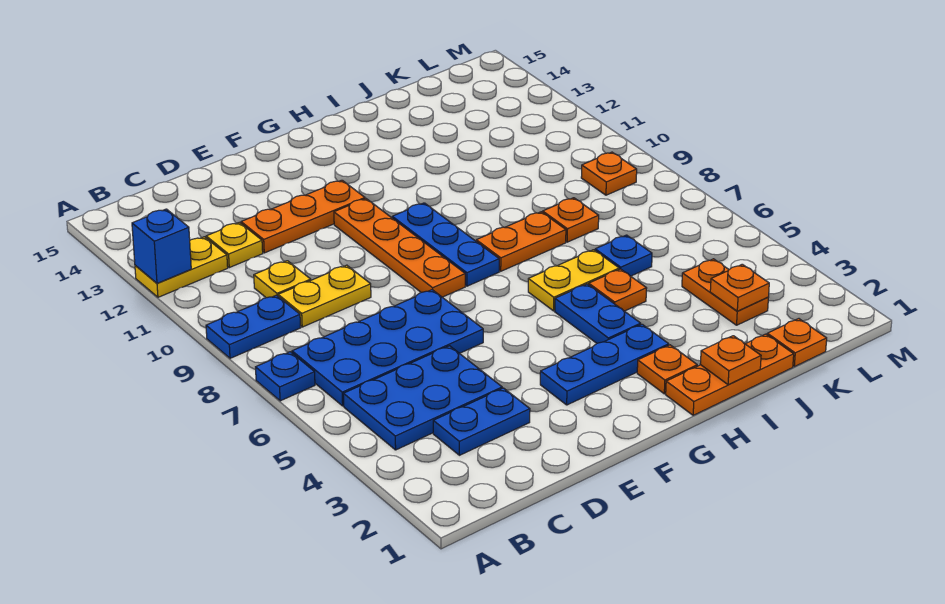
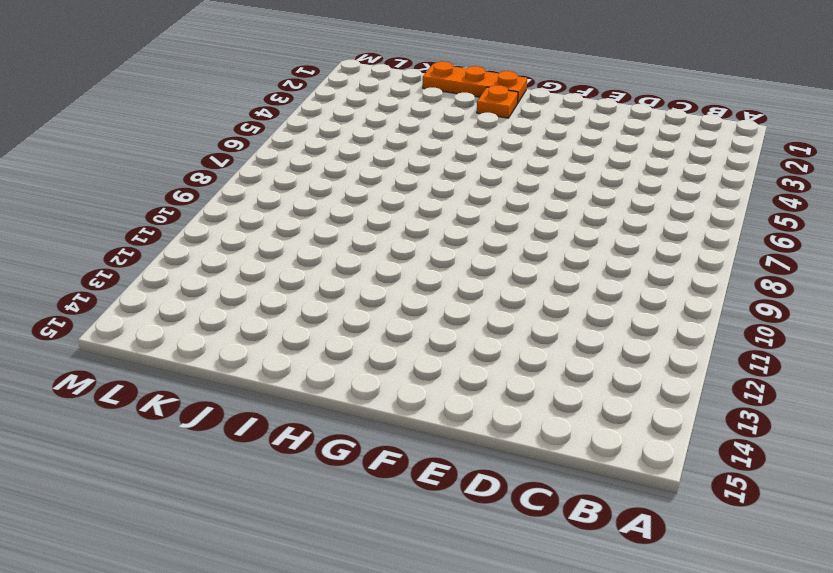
none -> blue plate A7 level 1
none -> blue plate A9:B9 level 1
none -> yellow plate A12:B12 level 1

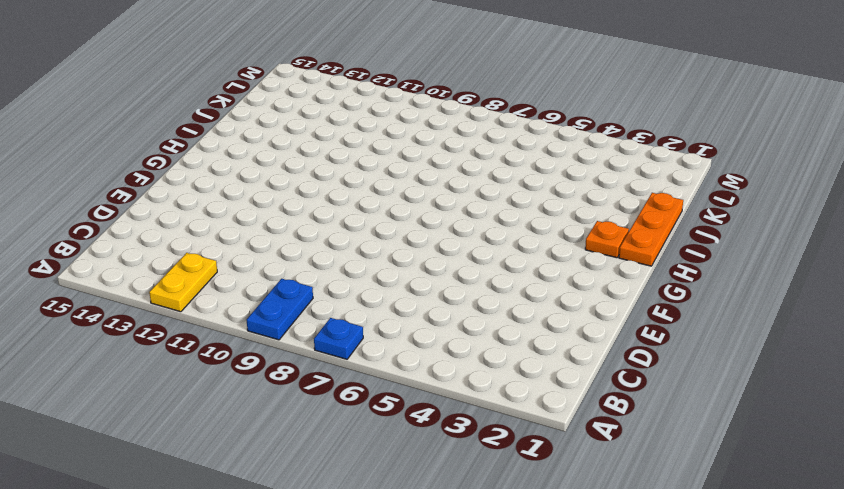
none -> blue plate B4:D5 level 1
none -> blue plate B6:E7 level 1
none -> blue plate C3:D3 level 1

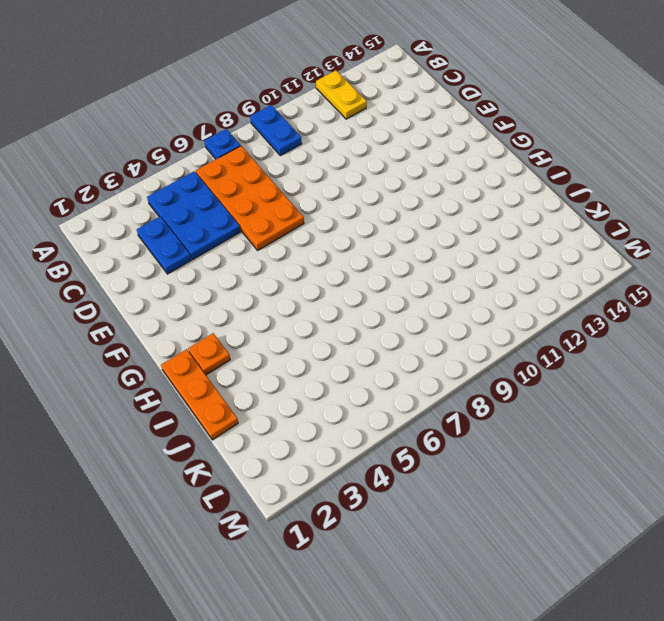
orange plate B6:E7 level 1 -> blue plate B6:E7 level 1
none -> yellow plate C9:D9 level 1
none -> yellow plate C10 level 1
none -> yellow plate C12 level 1

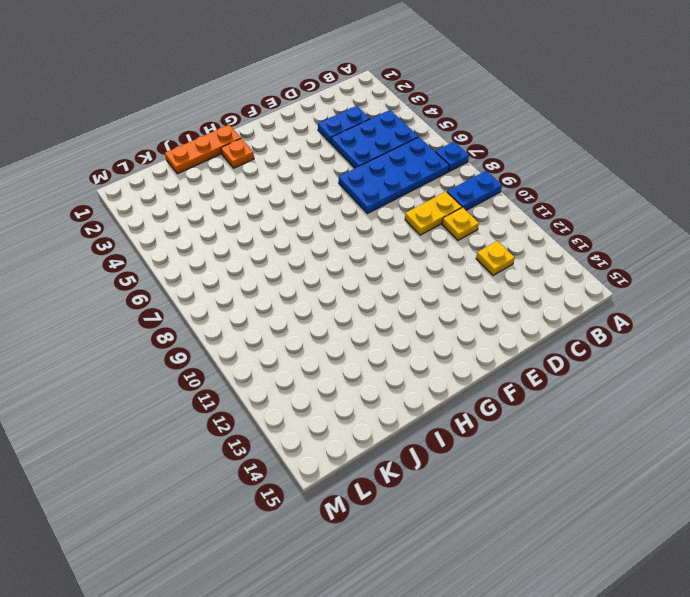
none -> yellow plate A12:B12 level 1
none -> orange plate D12:F12 level 1
none -> blue plate F3:H3 level 1

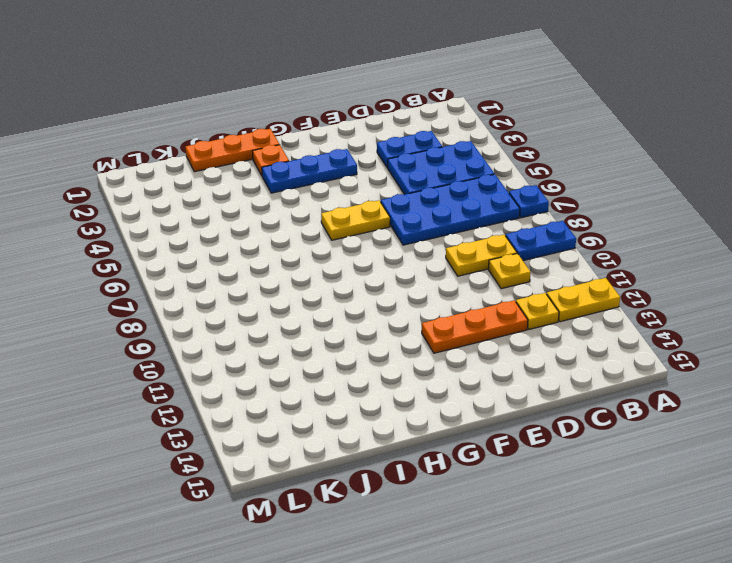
yellow plate F6:G6 level 1 -> yellow plate H6:I6 level 1
none -> orange plate F8:F11 level 1
none -> blue plate G8:G10 level 1
none -> blue plate H4:H5 level 1

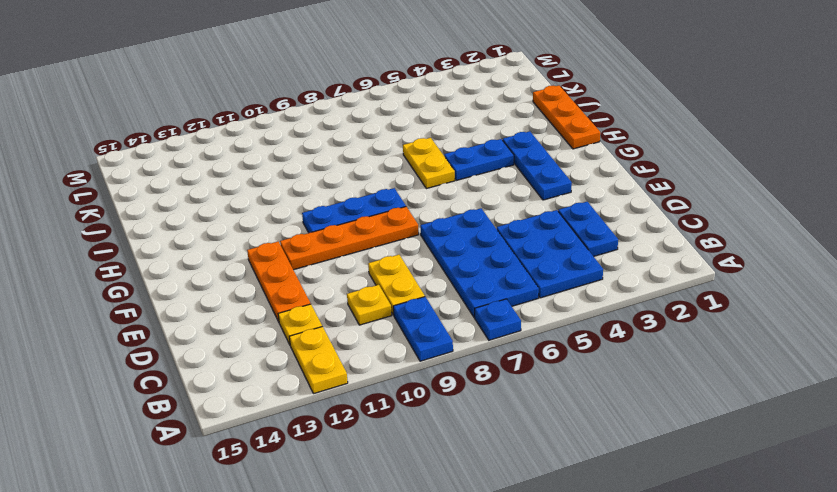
none -> orange plate H2 level 1
none -> orange plate H8:I8 level 1
none -> orange plate I5 level 1

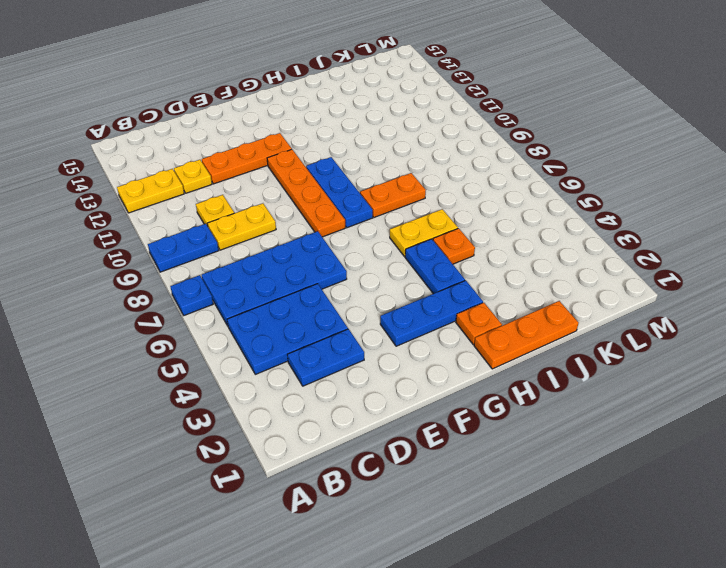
none -> blue plate J6 level 1
none -> orange plate J8 level 1
none -> orange plate K1 level 1

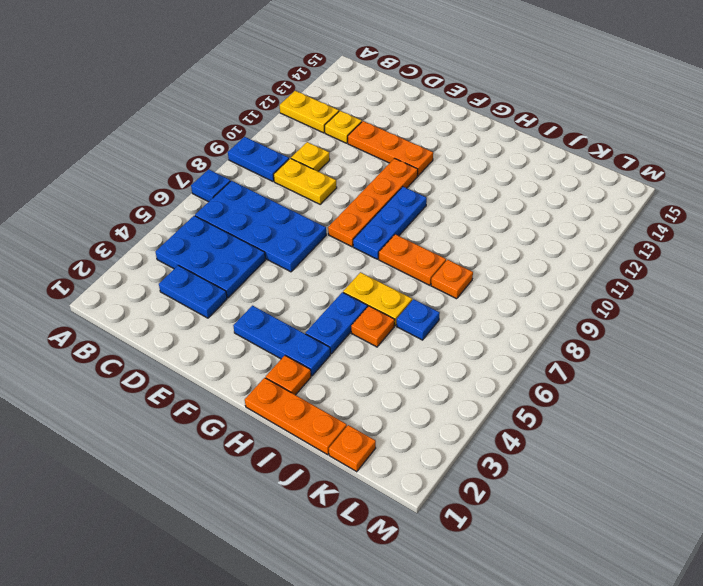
none -> orange plate K3:K4 level 1
none -> orange plate L9 level 1
none -> blue brick A12 level 2

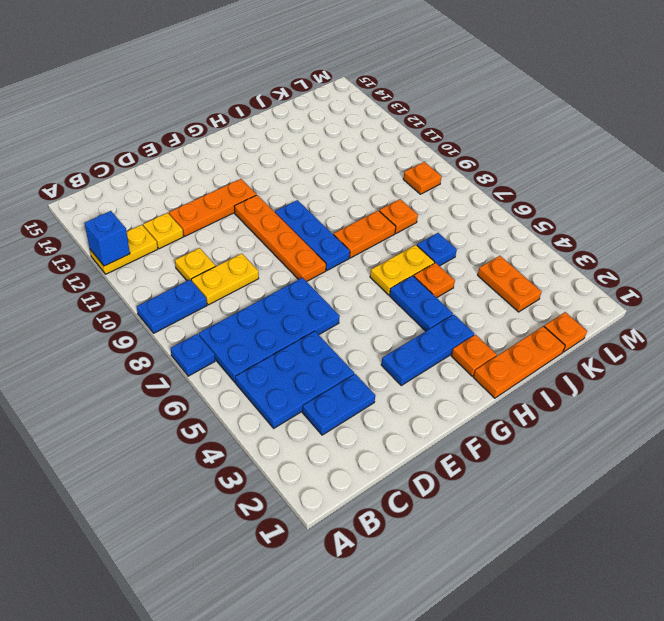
none -> orange plate I1 level 2
none -> orange plate K3 level 2

